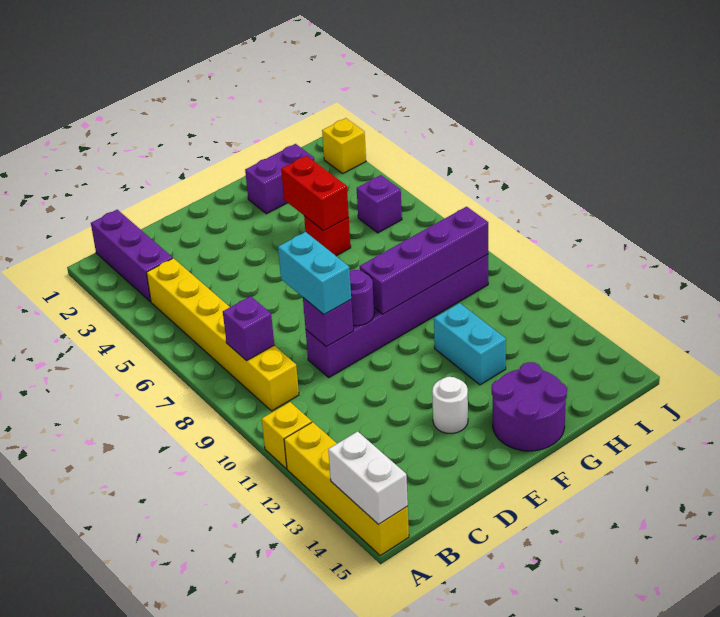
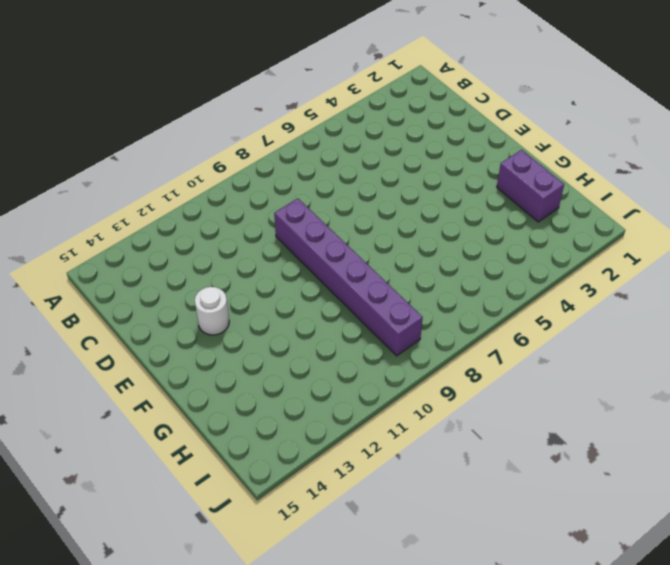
none -> yellow brick A11 level 1
none -> yellow brick A12:A15 level 1
none -> purple brick B1:B3 level 1

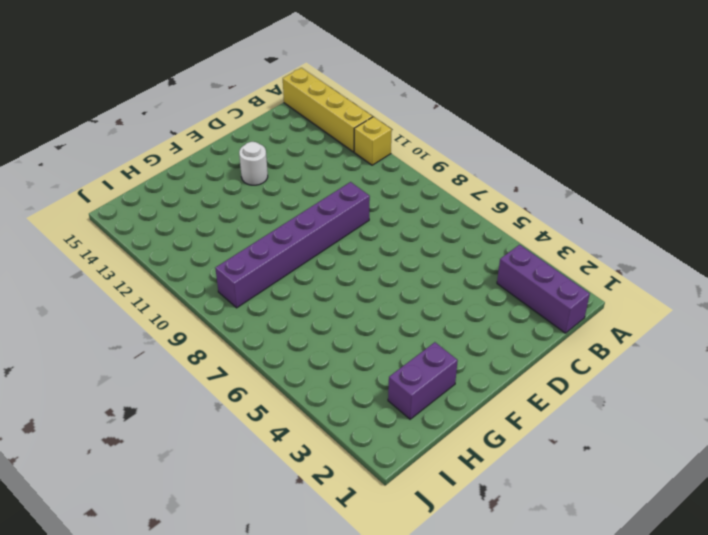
none -> yellow brick B4:B9 level 1
none -> purple round brick F14:G15 level 1
none -> red brick G5 level 1

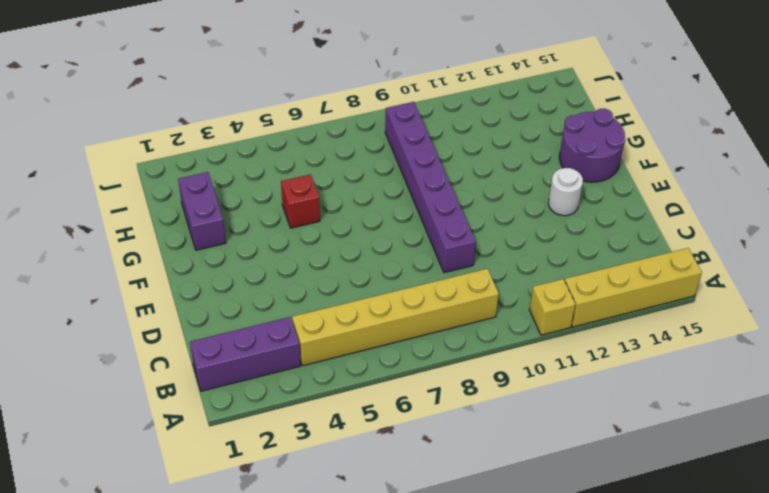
none -> cyan brick G11:G12 level 1
none -> purple brick I5 level 1
none -> yellow brick J2 level 1

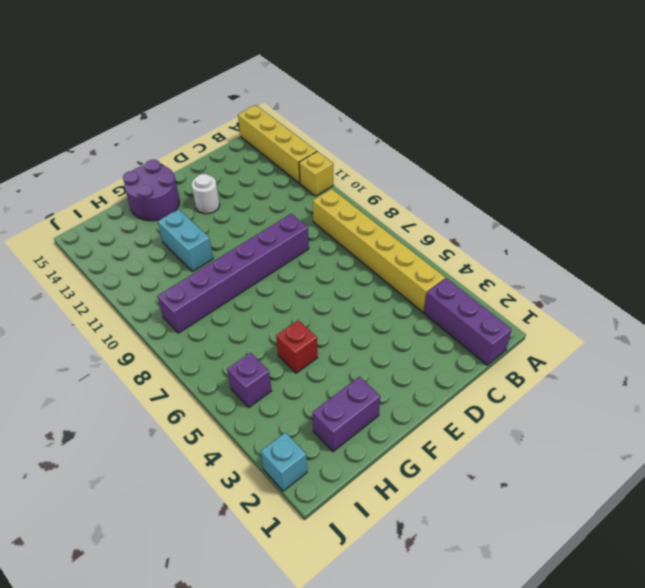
cyan brick J2 level 1 -> yellow brick J2 level 1
none -> white brick A14:A15 level 2
none -> purple brick B8 level 2
none -> purple brick D9 level 2

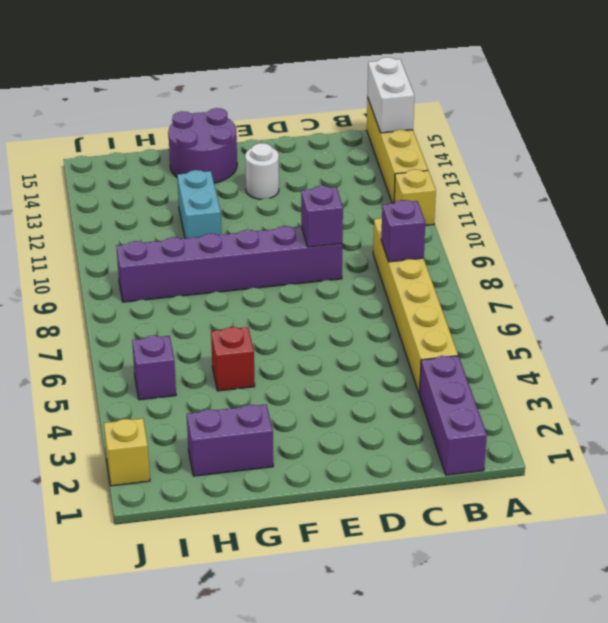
none -> purple round brick E9 level 2
none -> purple brick F9:I9 level 2
none -> red brick G4:G5 level 2

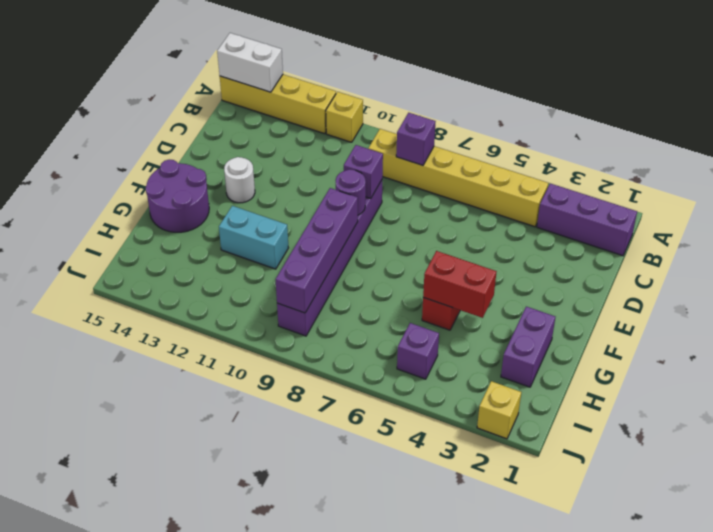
none -> cyan brick D8:D9 level 3

